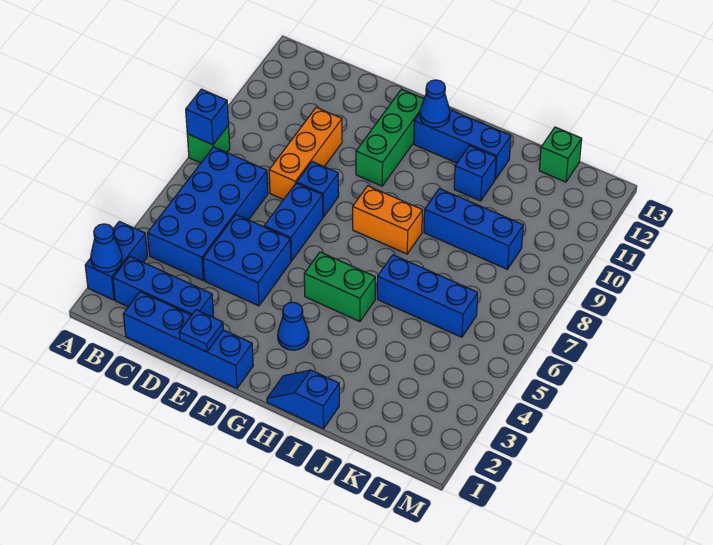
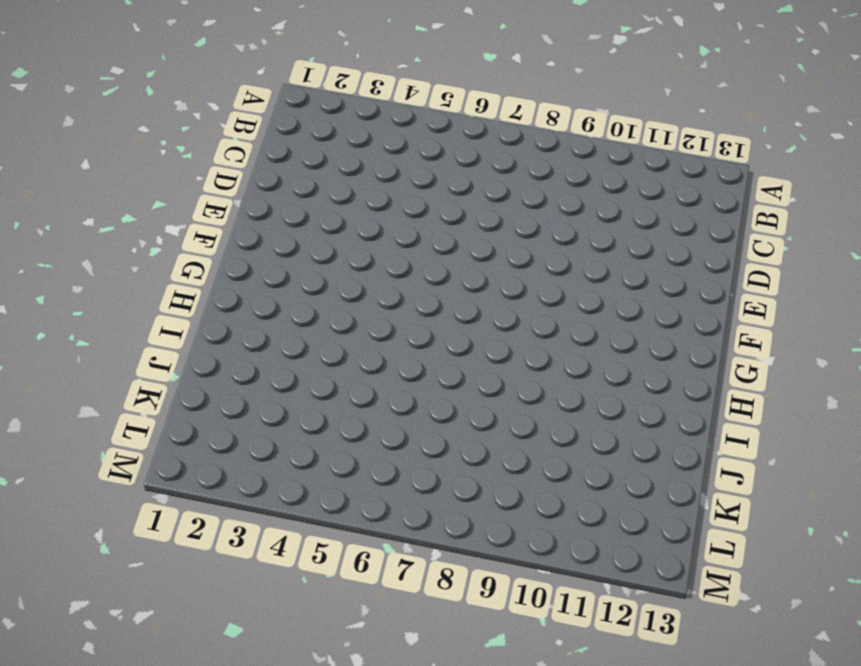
none -> blue brick A2:A3 level 1
none -> green brick A8 level 1
none -> blue brick B2:D2 level 1

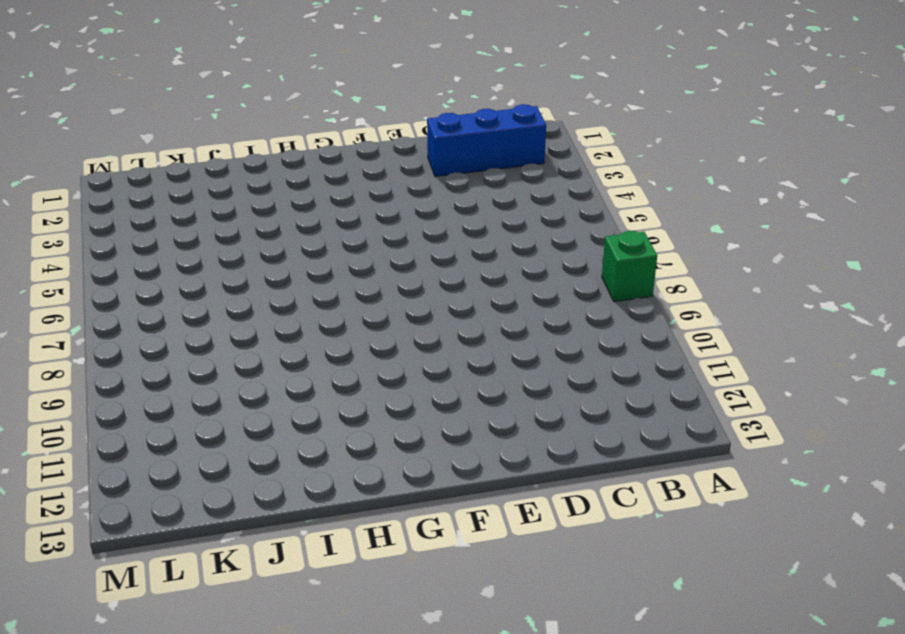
none -> blue brick A2:A3 level 1
none -> blue brick B4:C7 level 1
none -> blue brick C1:F1 level 1

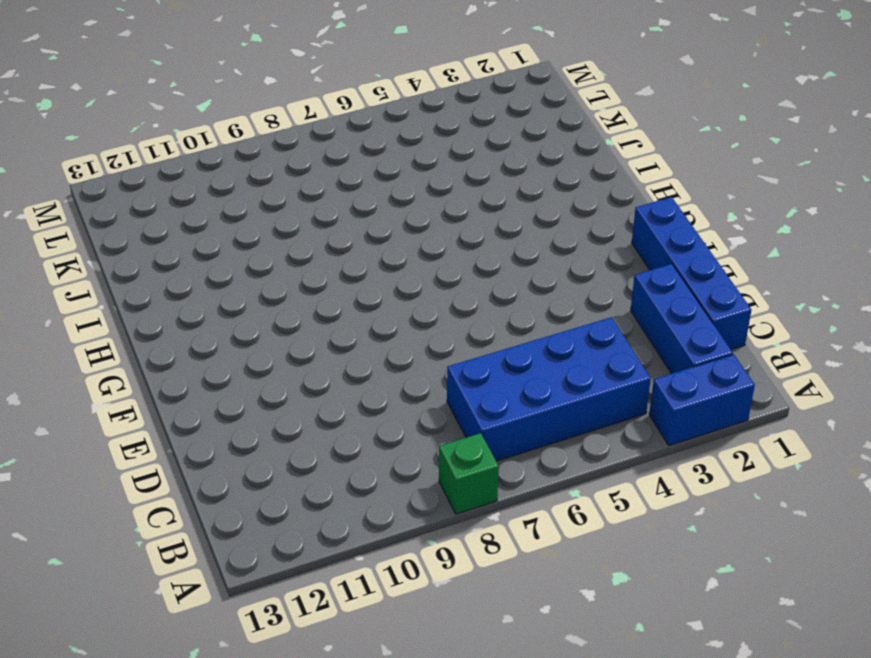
none -> blue brick D4:E5 level 1
none -> orange brick D8:D10 level 1
none -> blue brick E6:E7 level 1

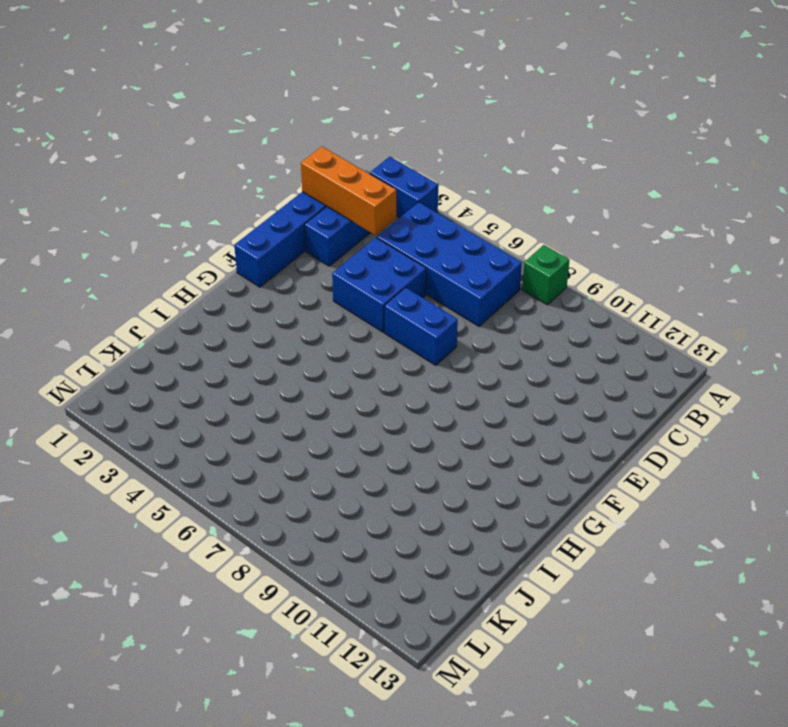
orange brick C1:C3 level 2 -> orange brick D8:D10 level 1
none -> blue brick E8 level 1
none -> green brick F10:F12 level 1
none -> blue cone G3 level 1

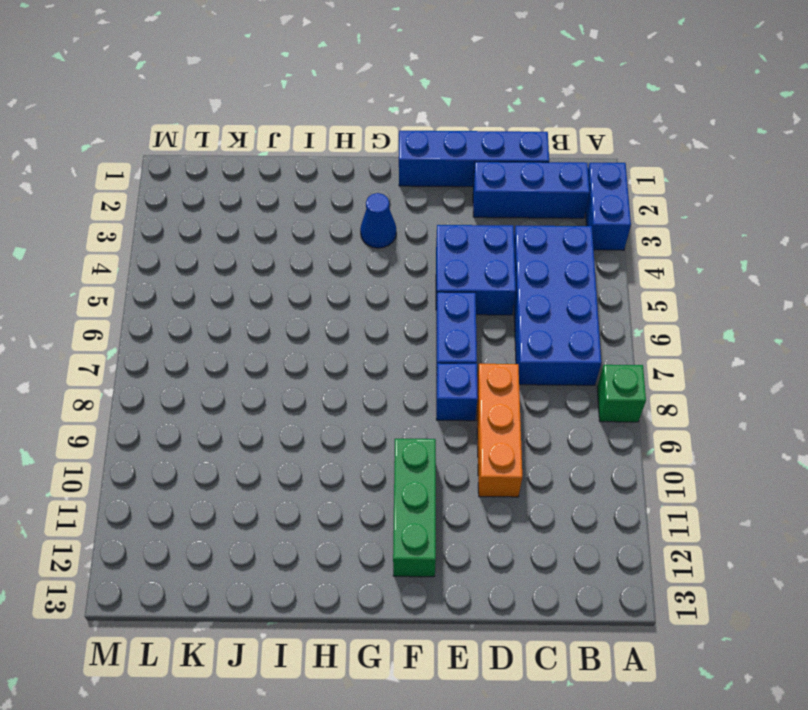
none -> green brick G5:H5 level 1
none -> orange brick G8:H8 level 1
none -> blue brick G12:I12 level 1

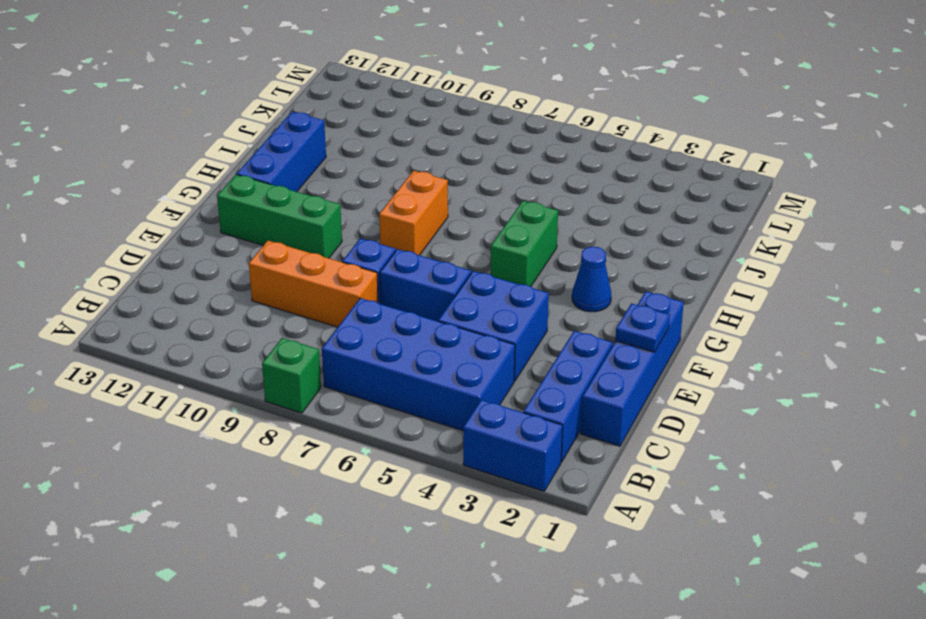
none -> blue slope H1:I1 level 1 top I
none -> blue brick I6:K6 level 1
none -> blue brick I9:K9 level 1

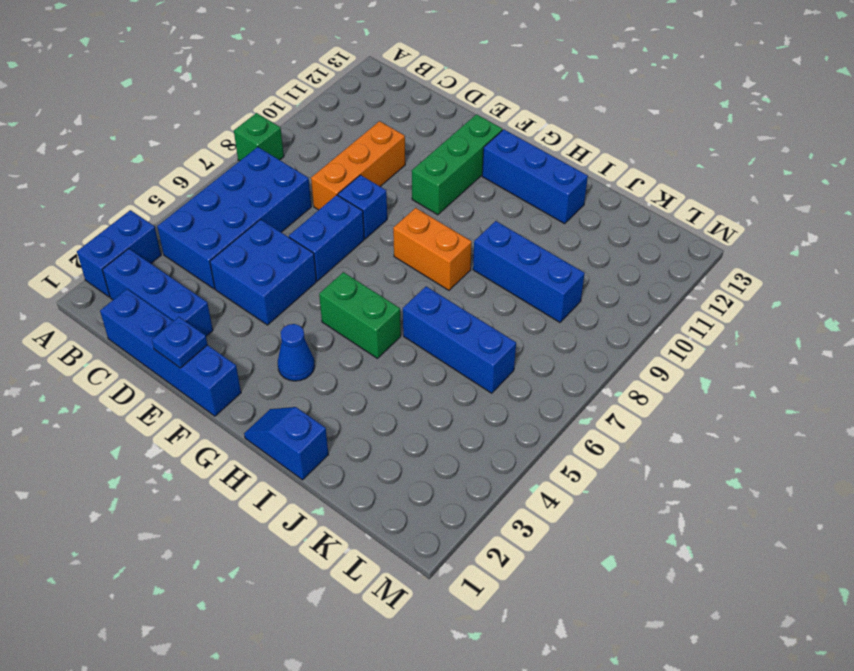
none -> blue brick I11 level 1
none -> green brick K13 level 1
none -> blue cone A2 level 2

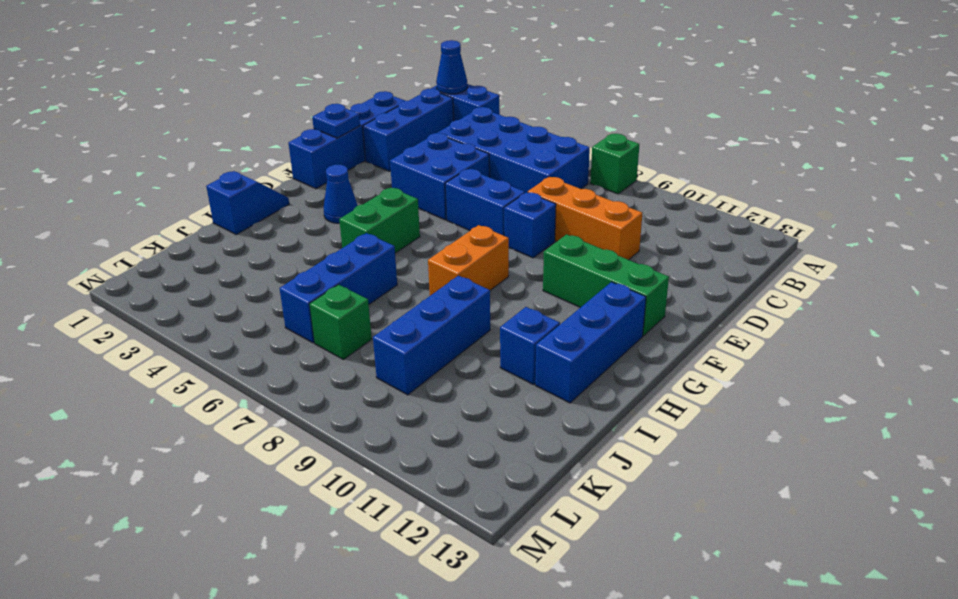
green brick K7 level 1 -> green brick K13 level 1
none -> blue brick A8 level 2
none -> blue cone G12 level 2

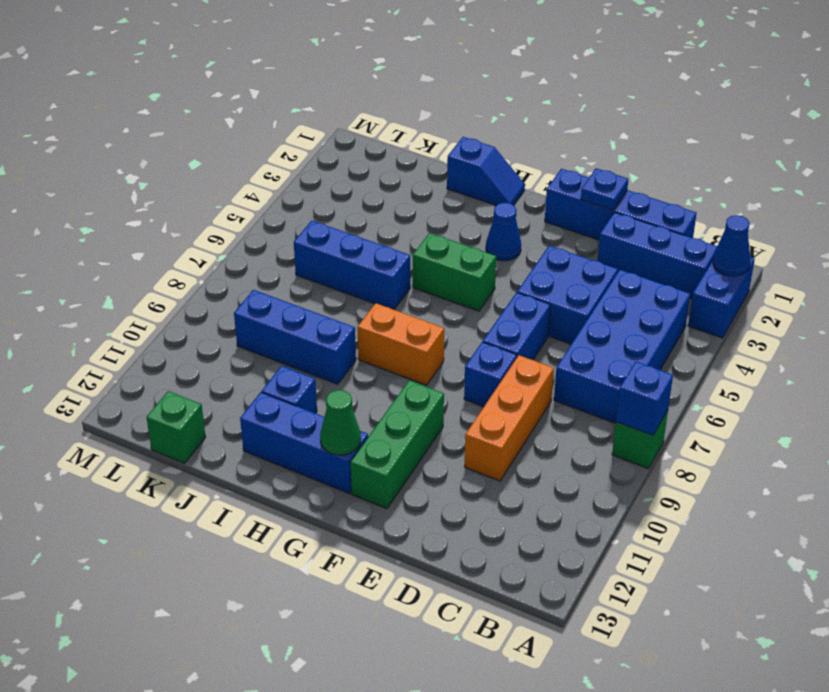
green cone G12 level 2 -> blue cone G12 level 2

